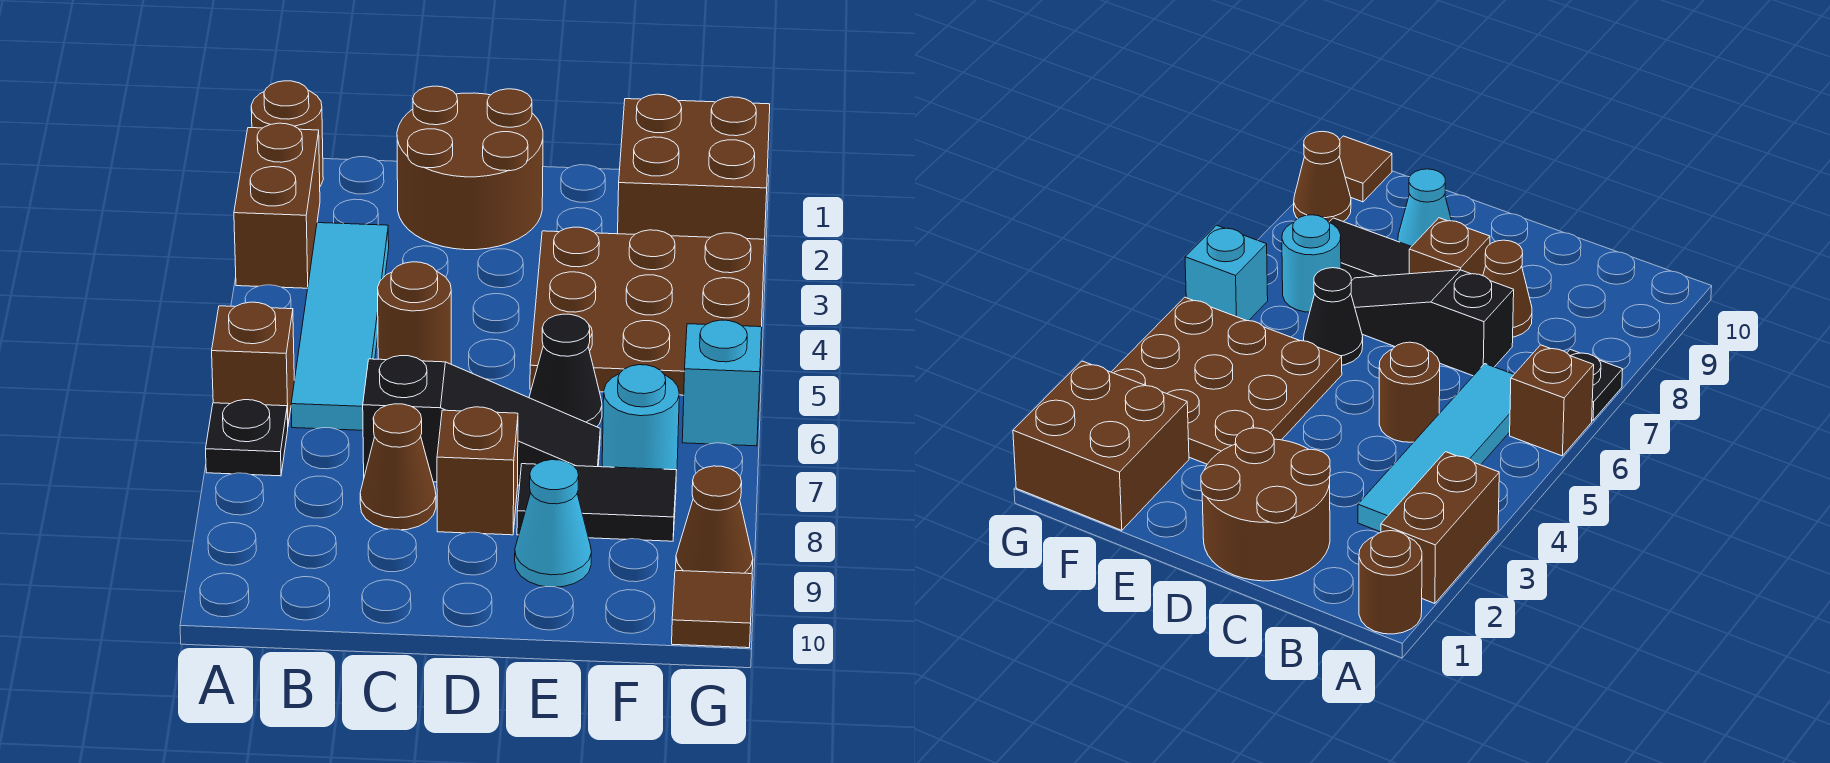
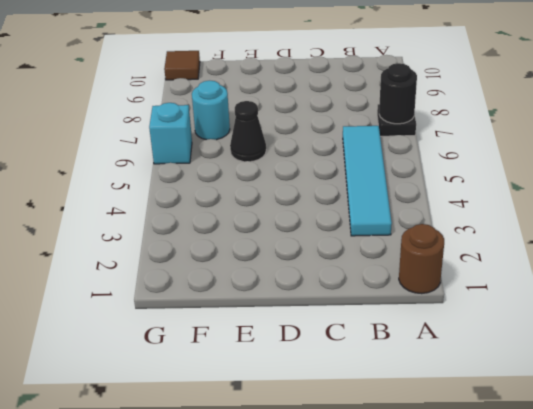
black round brick A7 level 2 -> none
none -> brown brick A2:A3 level 1
none -> brown brick A6 level 1
none -> brown round brick C1:D2 level 1

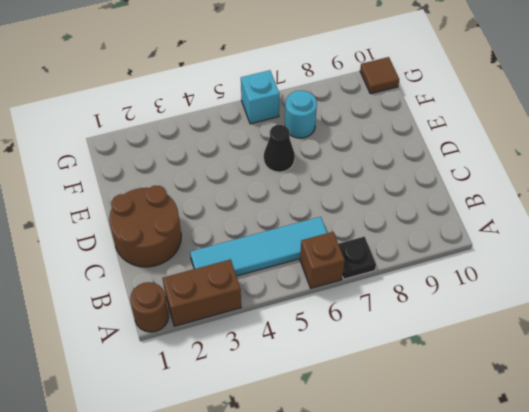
none -> brown round brick C5 level 1
none -> black slope C7:E7 level 1 top C
none -> brown cone C8 level 1

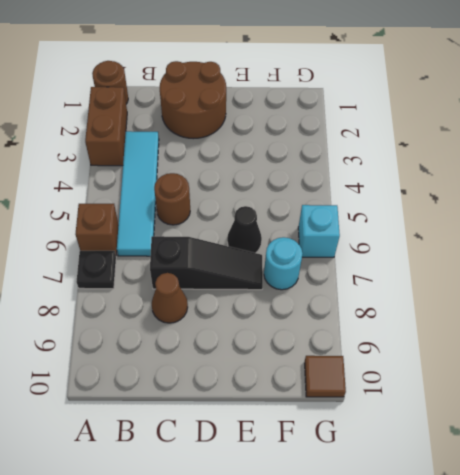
none -> brown brick D8 level 1
none -> brown plate E3:G5 level 1
none -> black tile E8:F8 level 1

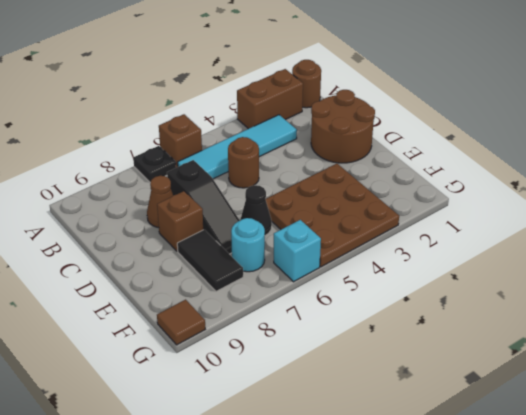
none -> cyan cone E9 level 1
none -> brown brick F1:G2 level 1
none -> brown cone G9 level 1

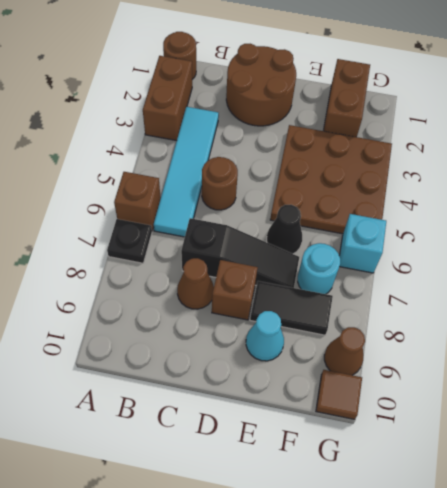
brown brick F1:F2 level 1 -> brown brick F1:G2 level 1

